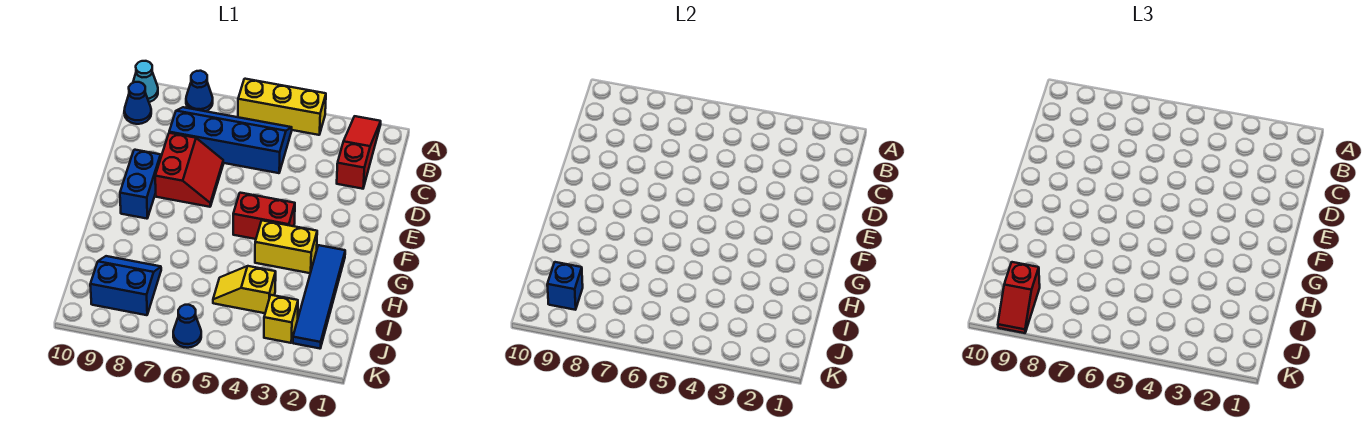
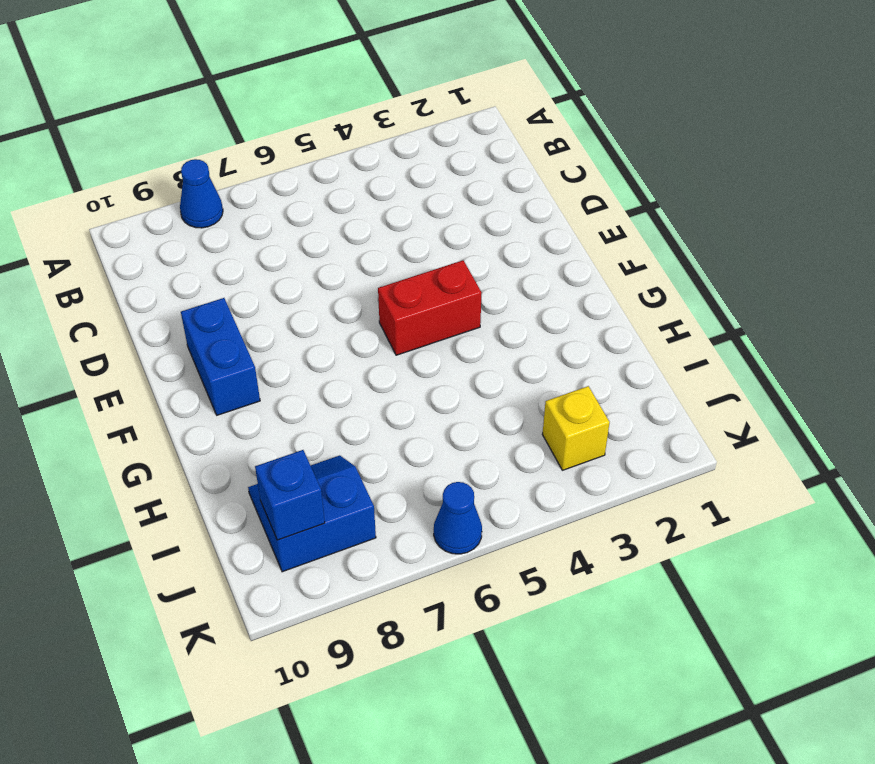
none -> red slope A2:C2 level 1 top C
none -> yellow brick A4:A6 level 1
none -> cyan cone A10 level 1

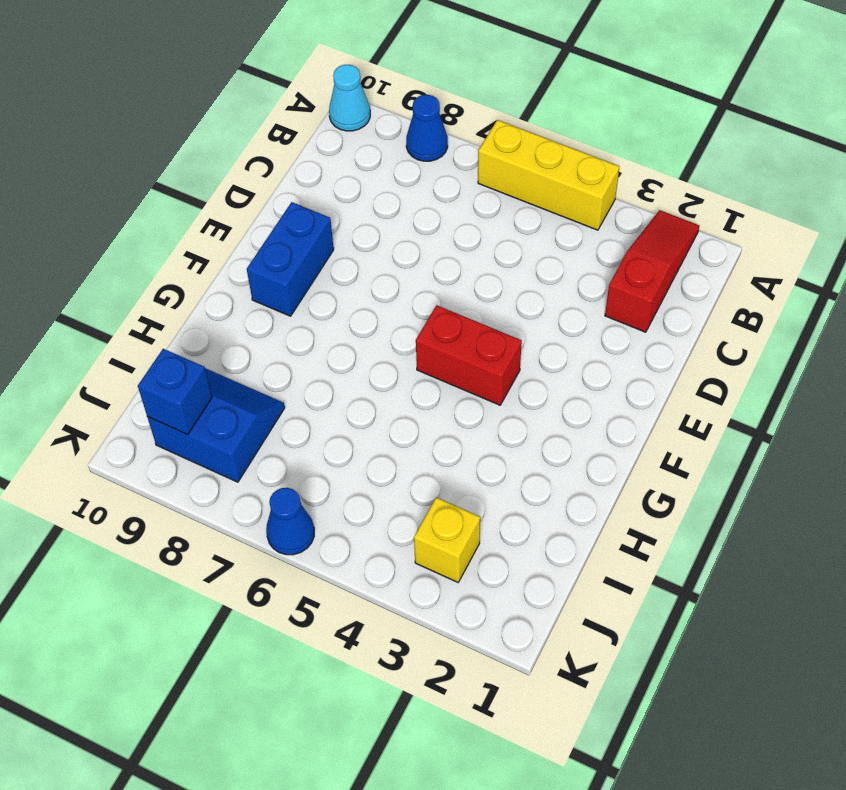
none -> blue slope B5:C8 level 1 top C
none -> blue cone B10 level 1
none -> red slope D7:E8 level 1 top 8

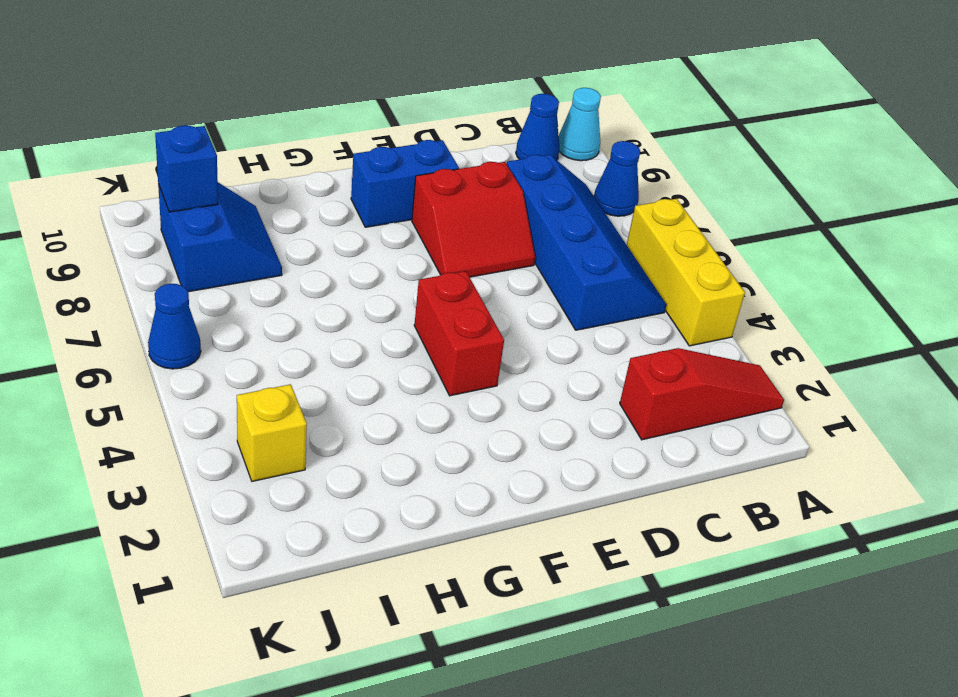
none -> blue tile G2:J2 level 1
none -> yellow brick G3:G4 level 1
none -> yellow slope I4:I5 level 1 top 4

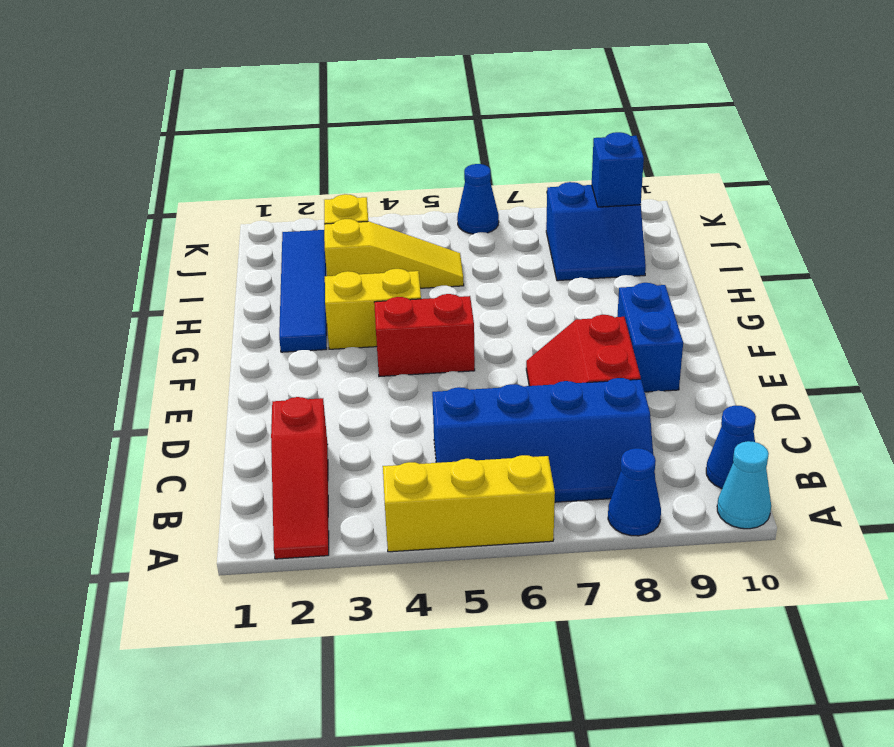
yellow slope I3:I5 level 1 top 3 -> yellow slope I4:I5 level 1 top 4
none -> red slope J9:K9 level 3 top J

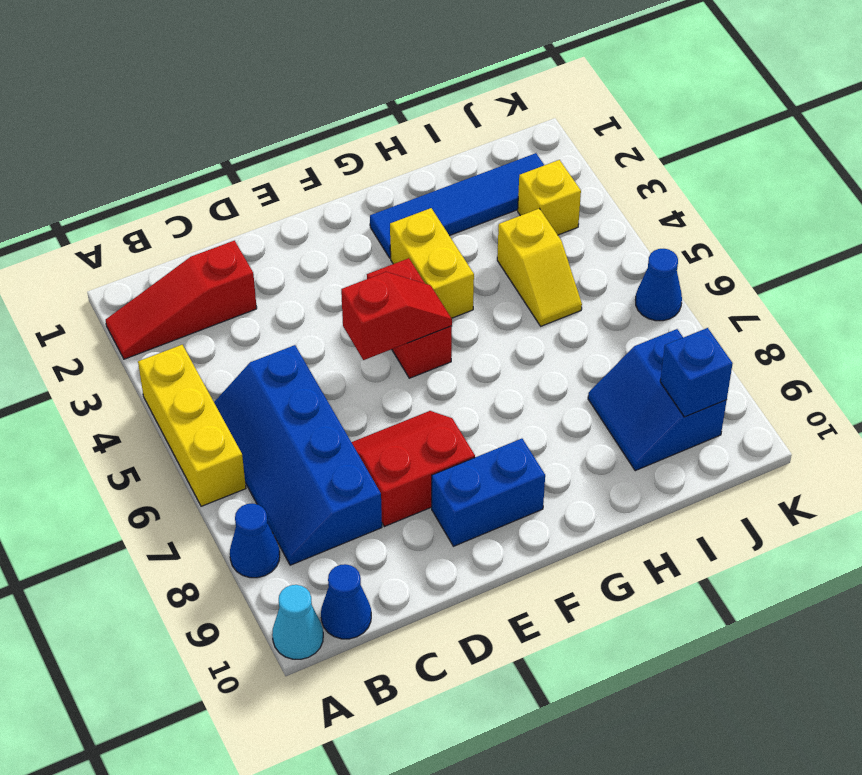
red slope E5:F5 level 2 top E -> red slope J9:K9 level 3 top J

